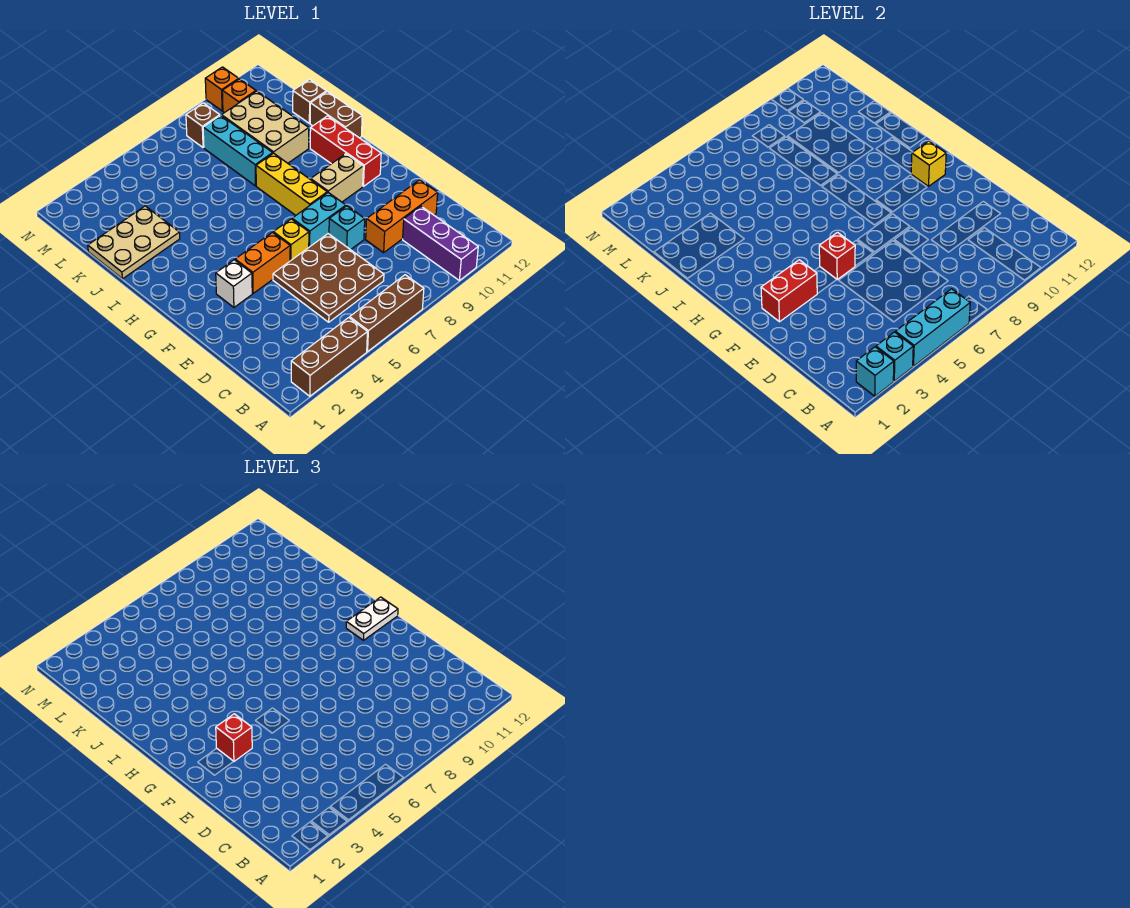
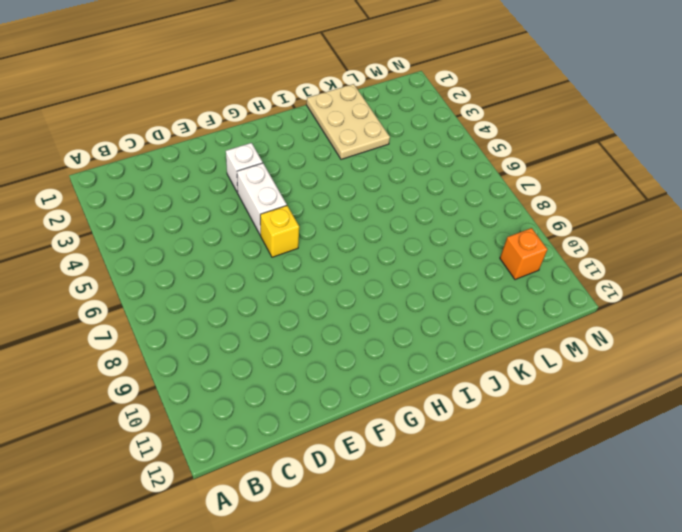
white brick F4:F5 level 1 -> orange brick F4:F5 level 1
none -> brown brick A2:A4 level 1
none -> brown brick A5:A7 level 1
none -> purple brick A10:C10 level 1

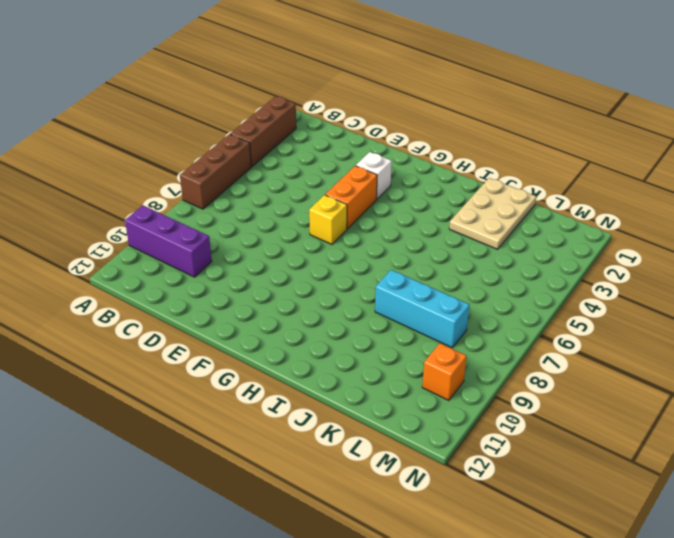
none -> brown plate C5:E7 level 1
none -> orange brick D9:D11 level 1
none -> cyan brick E8 level 1

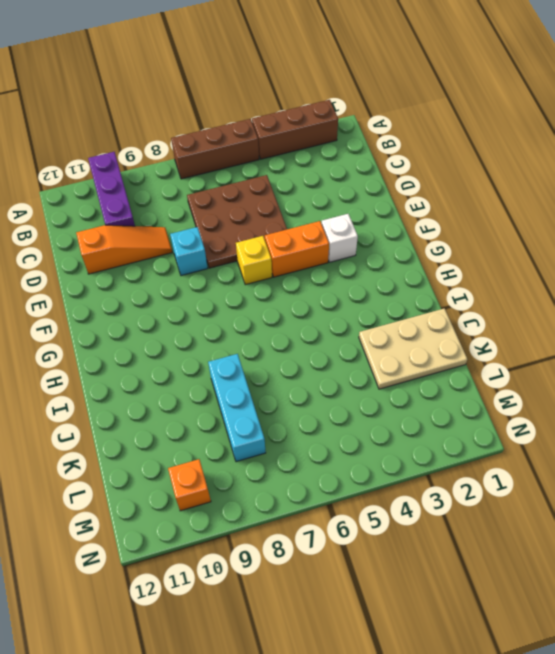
orange slope D9:D11 level 1 top 11 -> orange brick D9:D11 level 1
none -> cyan brick F7:F8 level 1
none -> yellow brick G8:I8 level 1
none -> tan brick G9:G10 level 1

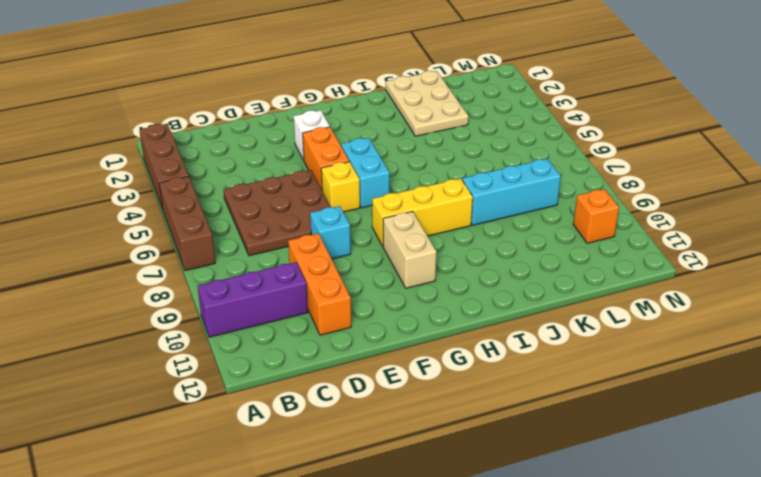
cyan brick G5:G6 level 1 -> cyan brick F7:F8 level 1
none -> red brick G11:I11 level 1
none -> brown brick I12:J12 level 1
none -> tan brick J9:L10 level 1

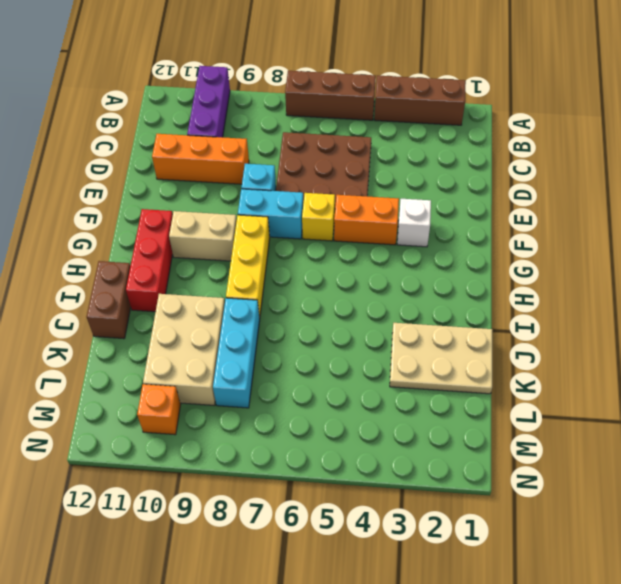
none -> brown brick K12 level 1
none -> brown brick M8 level 1
none -> orange brick N10 level 1

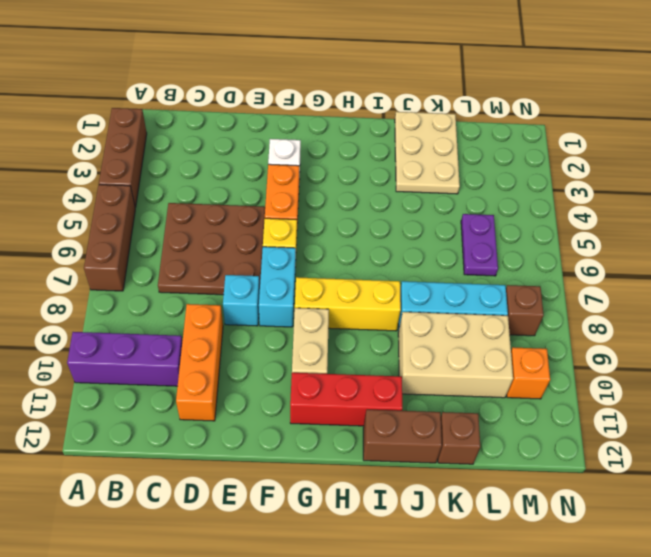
purple plate L5:L6 level 1 -> none
none -> orange brick N10 level 1
none -> cyan brick A2 level 2
none -> cyan brick A3 level 2

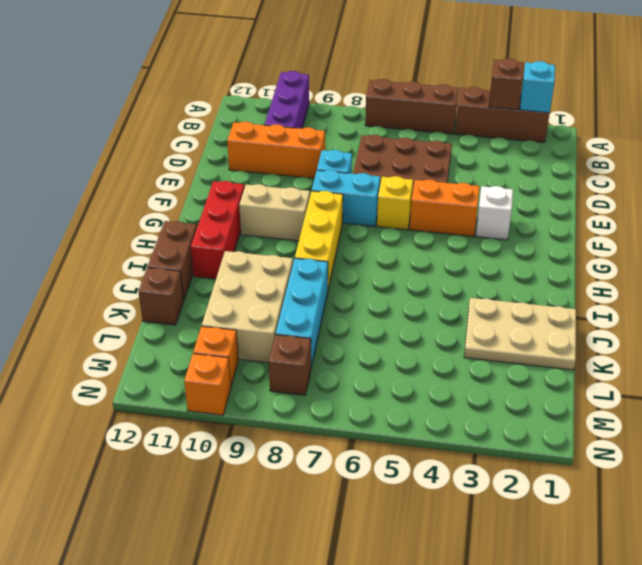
brown brick A3 level 2 -> cyan brick A3 level 2
none -> cyan brick A4:A6 level 2
none -> red brick F2:F3 level 2
none -> red brick F5 level 2

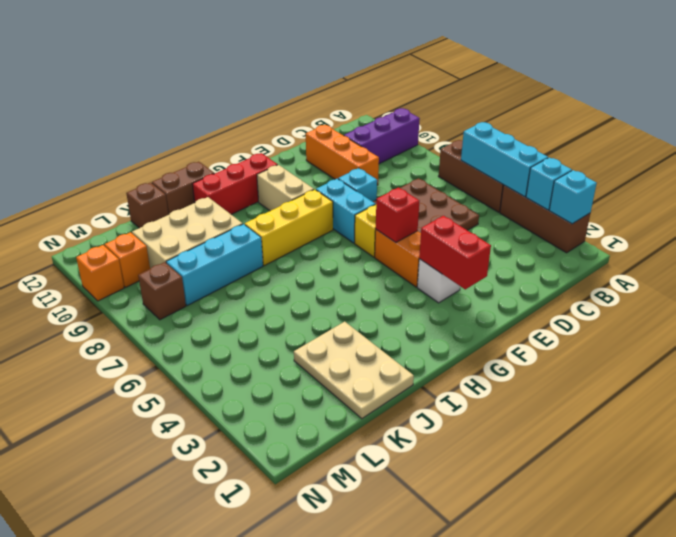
none -> yellow brick G11 level 2
none -> red brick F3 level 3
none -> white plate G11:G12 level 3

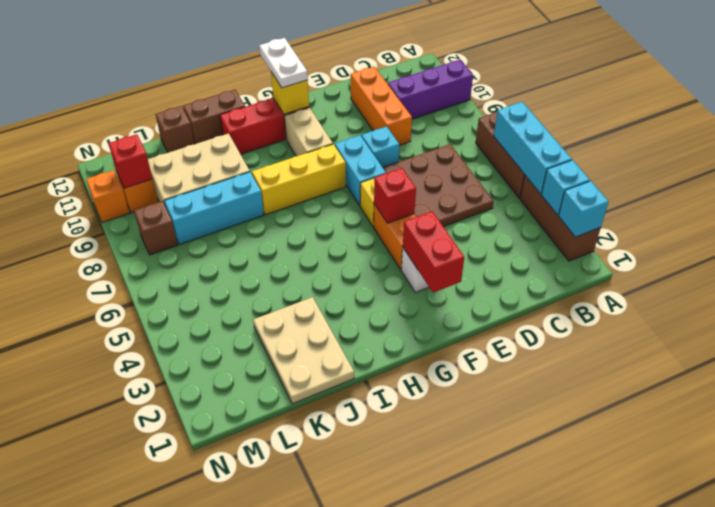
red brick M10 level 2 -> red brick F3 level 3

